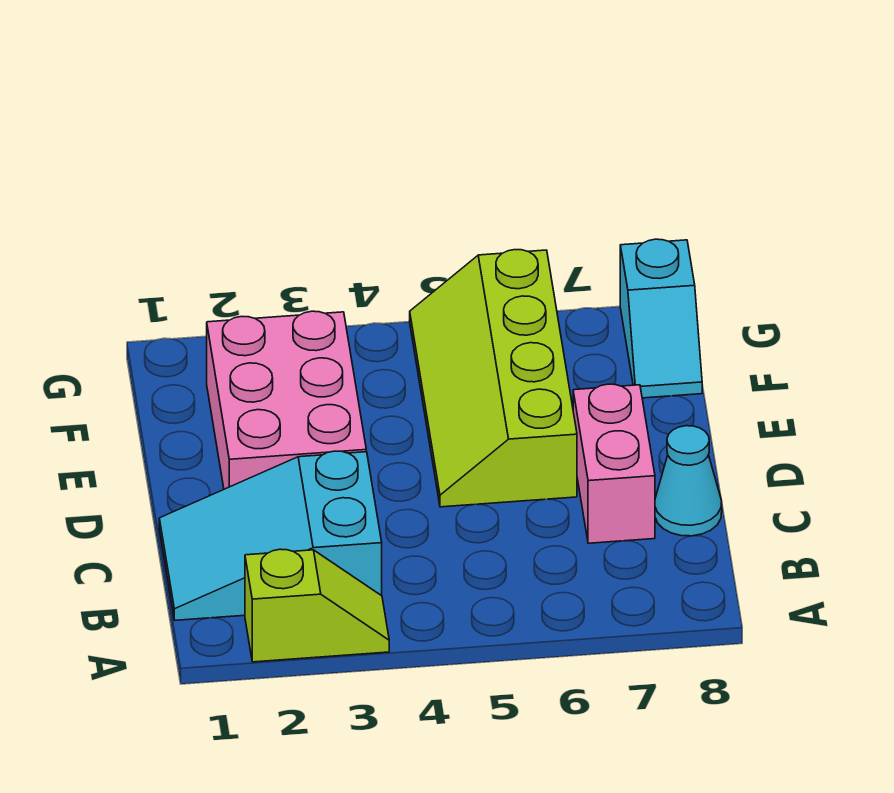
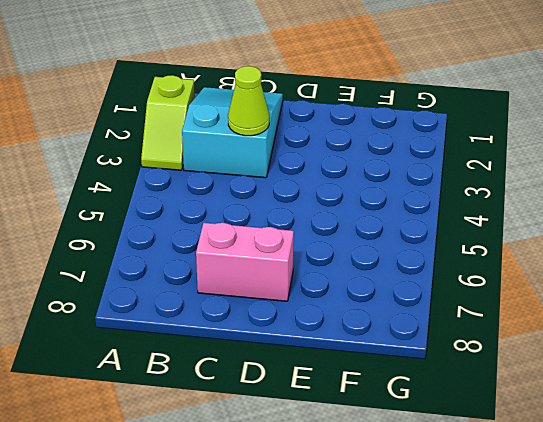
lime cone C3 level 2 -> none
none -> cyan cone C8 level 1
none -> pink brick D2:F3 level 1

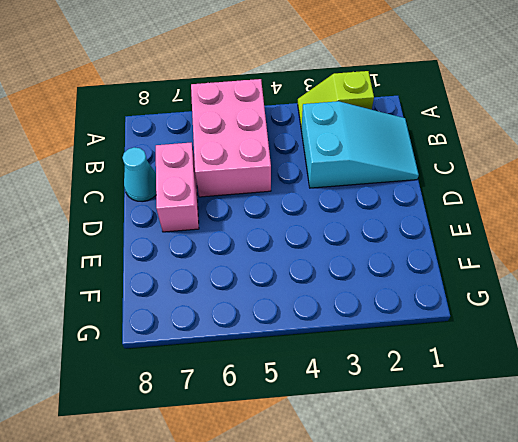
pink brick A5:C6 level 1 -> pink brick D2:F3 level 1
none -> lime slope D5:G6 level 1 top 6
none -> cyan slope F8:G8 level 1 top G

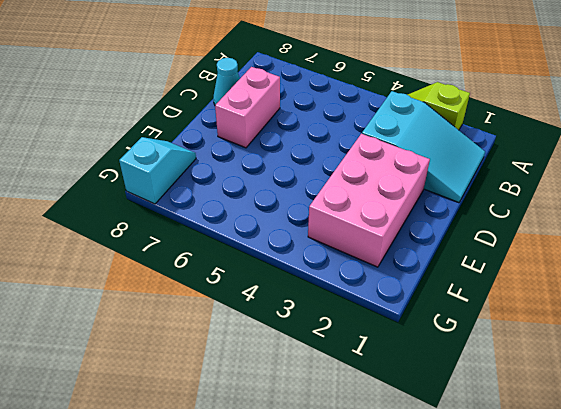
none -> lime slope D5:G6 level 1 top 6

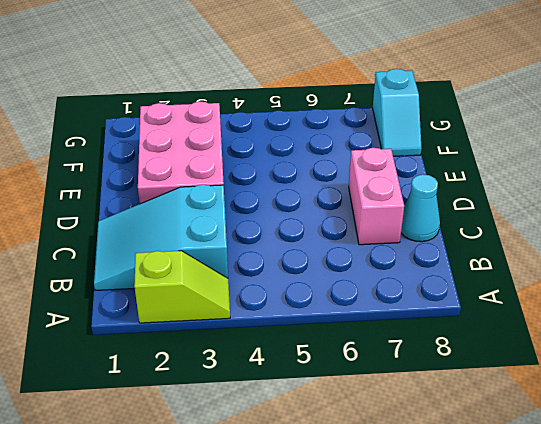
none -> lime slope D5:G6 level 1 top 6

